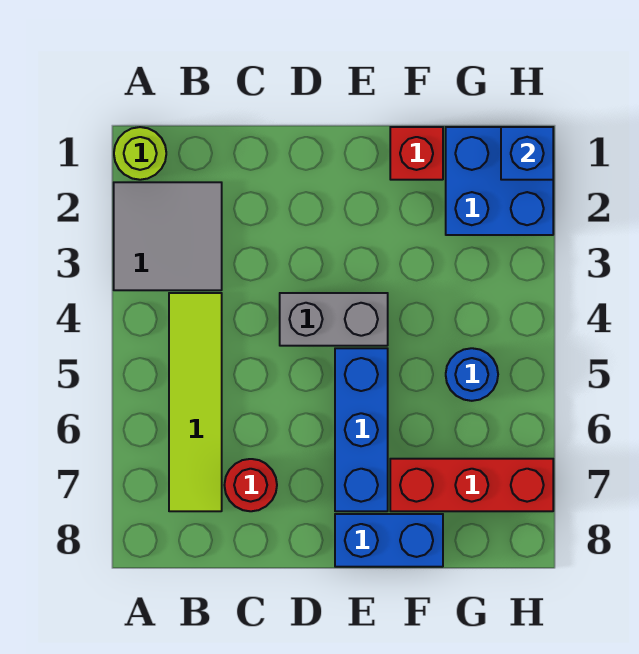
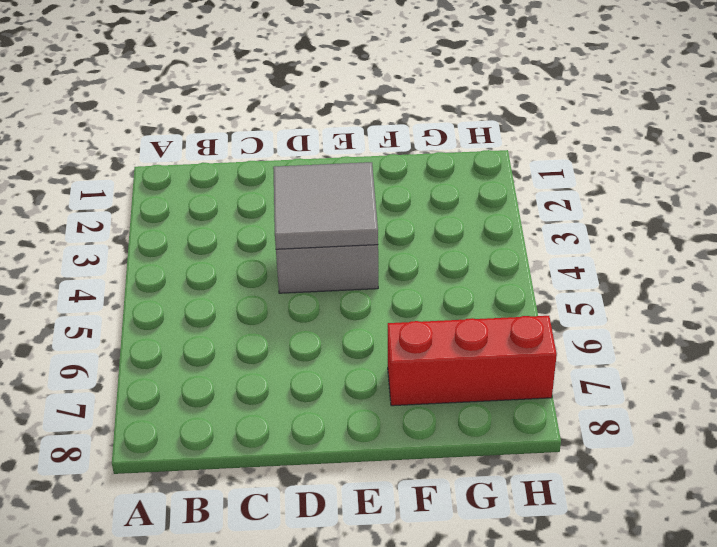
grey tile D3:E4 level 2 -> grey tile A2:B3 level 1
none -> lime round brick A1 level 1
none -> lime tile B4:B7 level 1
none -> red round brick C7 level 1

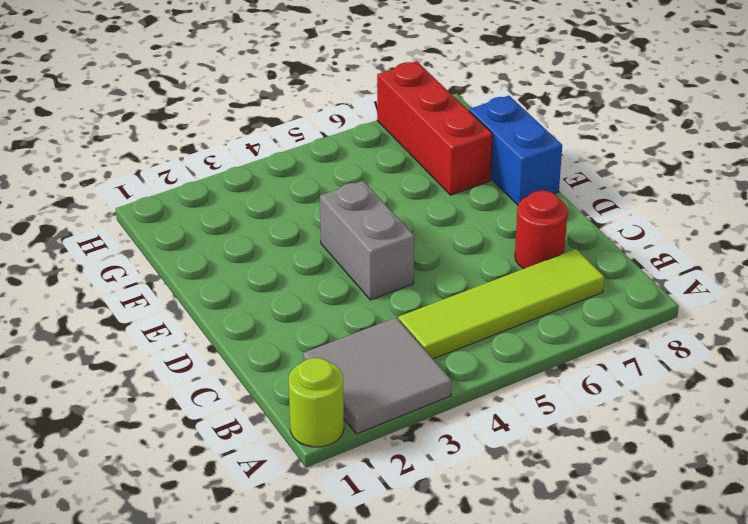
none -> blue brick E5:E7 level 1
none -> red brick F1 level 1
none -> blue brick G1:H2 level 1

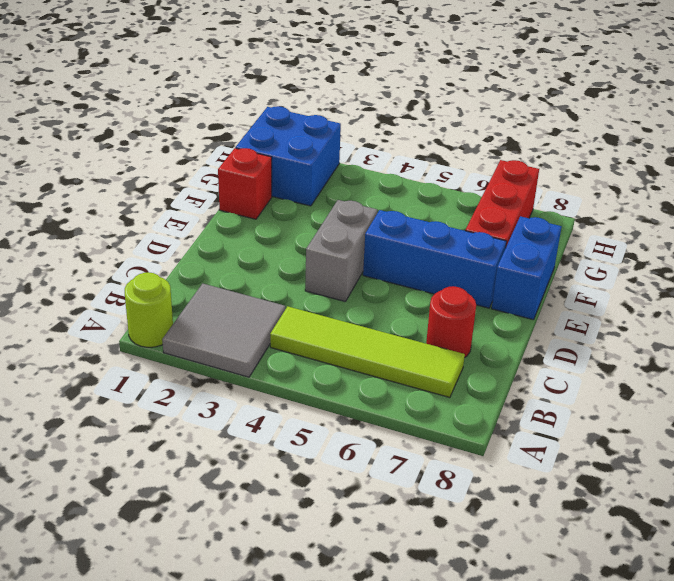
none -> blue round brick G5 level 1
none -> blue brick H1 level 2

